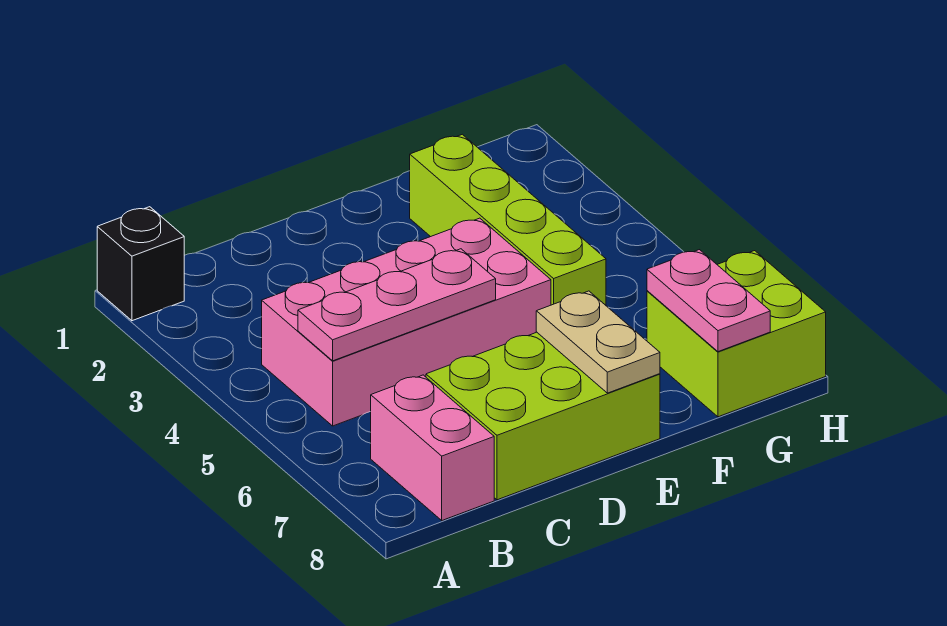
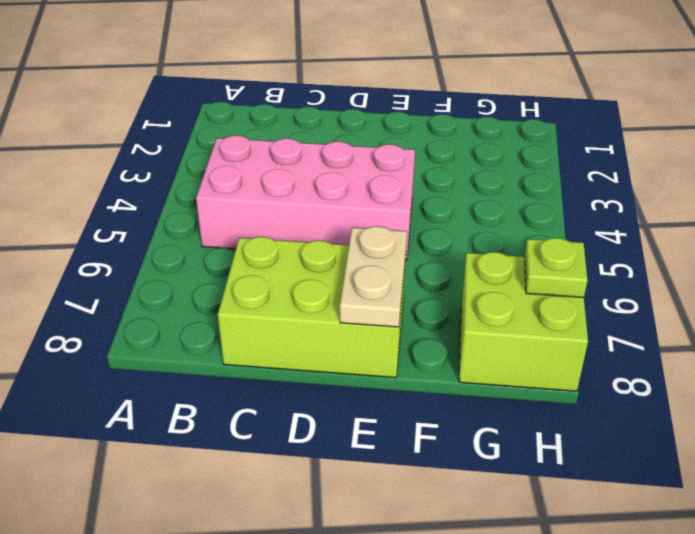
lime plate H7 level 2 -> none
none -> black brick A1 level 1
none -> pink brick B7:B8 level 1

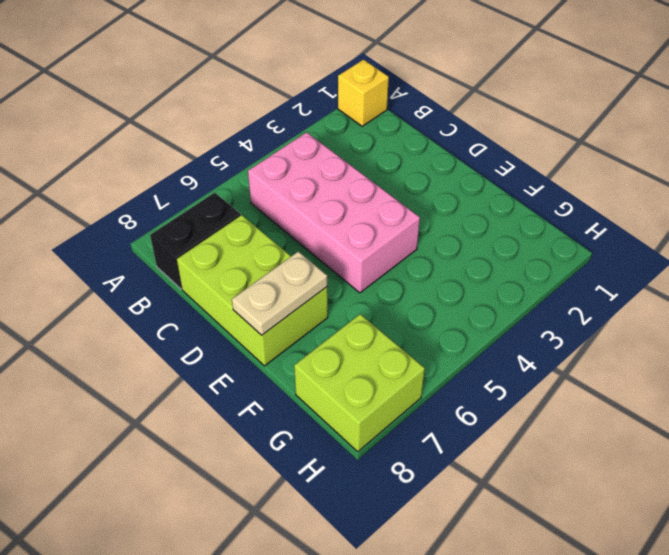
yellow brick A1 level 1 -> black brick A1 level 1
black brick B7:B8 level 1 -> pink brick B7:B8 level 1
none -> lime brick F2:F5 level 1
none -> pink plate B5:D5 level 2

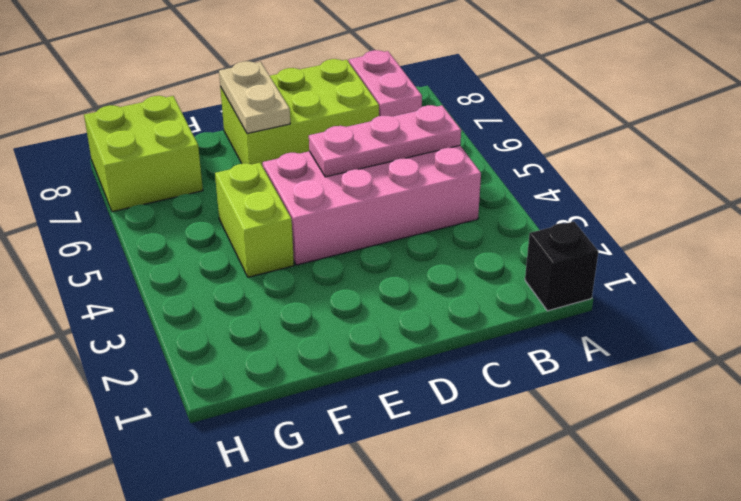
lime brick F4:F5 level 1 -> lime brick F2:F5 level 1
none -> pink plate G7:G8 level 2

